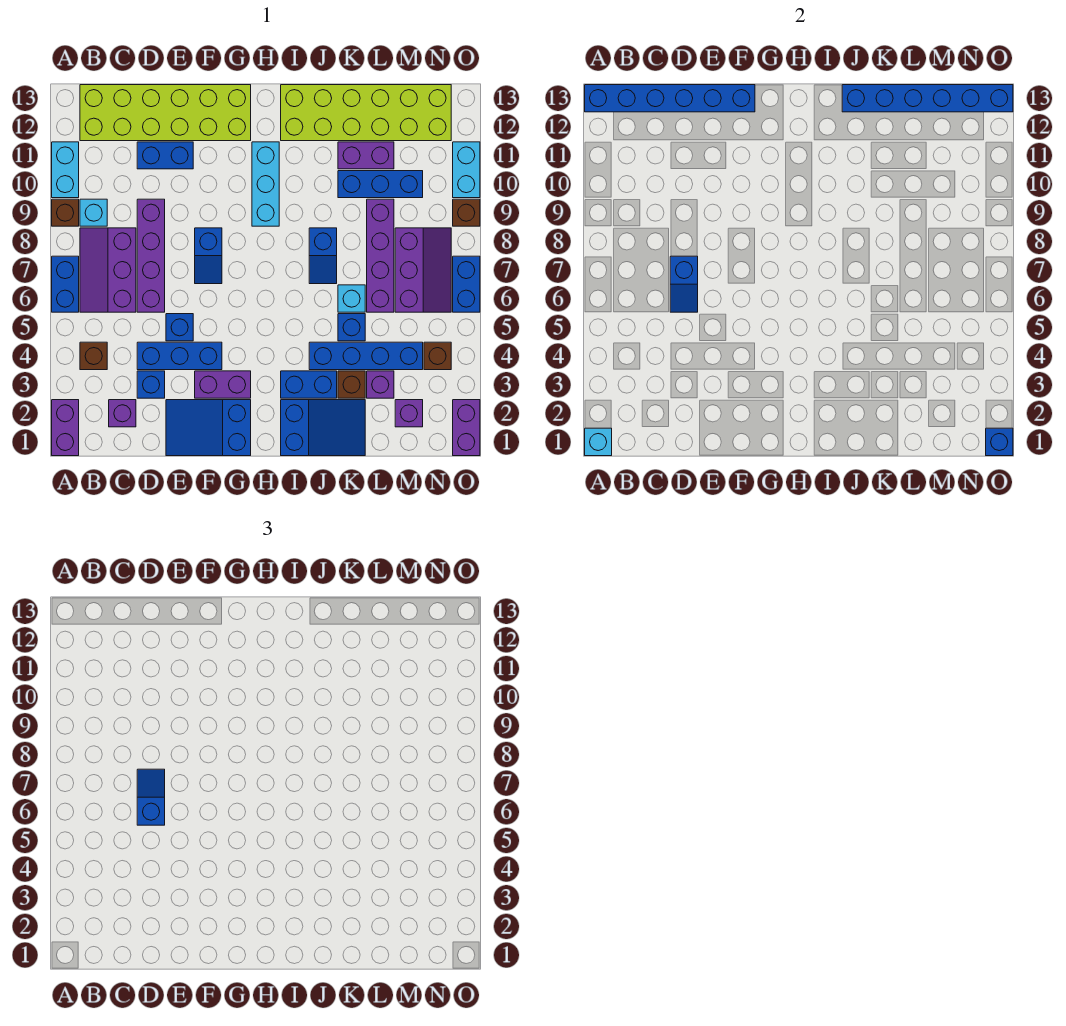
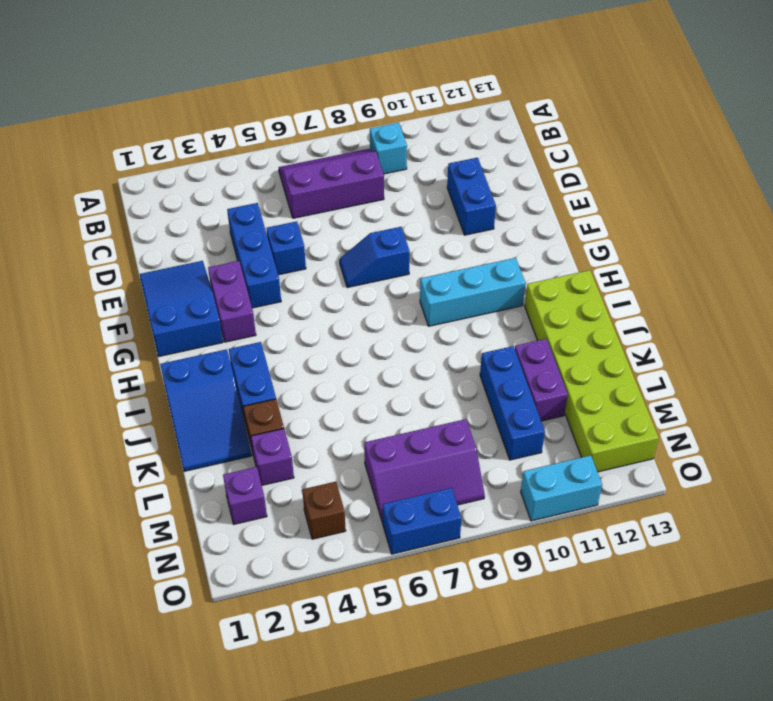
none -> purple brick A1:A2 level 1
none -> blue brick A6:A7 level 1
none -> brown brick A9 level 1
none -> cyan brick A10:A11 level 1

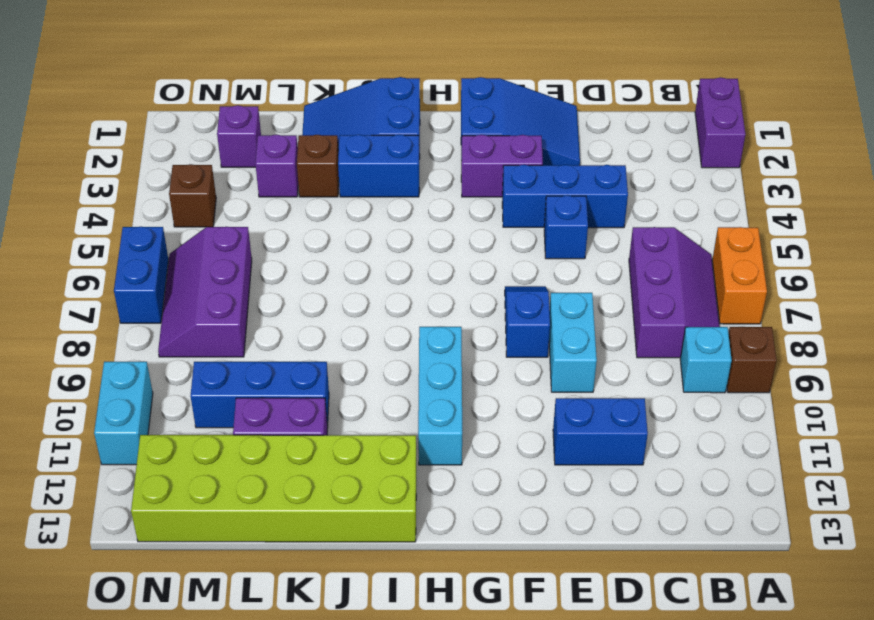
orange brick A6:A7 level 1 -> blue brick A6:A7 level 1
cyan brick E8:E9 level 1 -> cyan brick A10:A11 level 1
none -> brown brick B4 level 1
none -> lime brick B12:G13 level 1
none -> purple brick C2 level 1
none -> blue brick D3 level 1

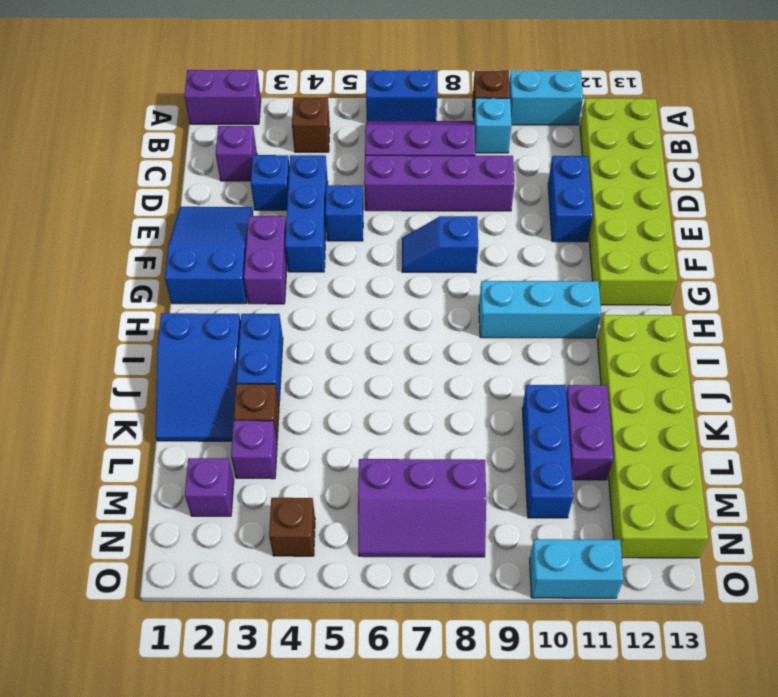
none -> blue brick J4:M4 level 1
none -> blue slope J7:J8 level 1 top 8
none -> blue brick K5 level 1
none -> cyan brick K6 level 1

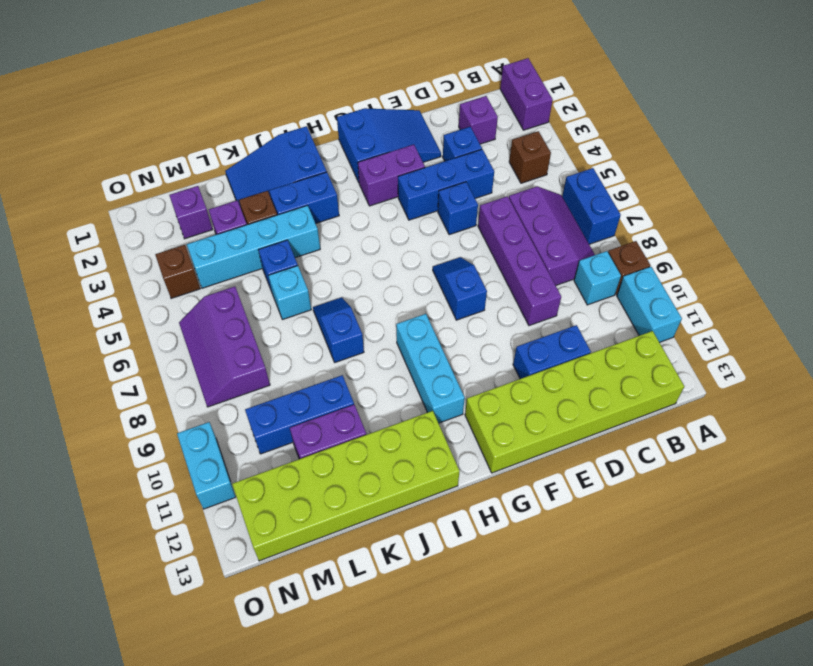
cyan brick J4:M4 level 1 -> blue brick J4:M4 level 1
none -> purple brick L6:L9 level 1
none -> purple brick O1:O2 level 1
none -> blue brick O6:O7 level 1
none -> brown brick O9 level 1

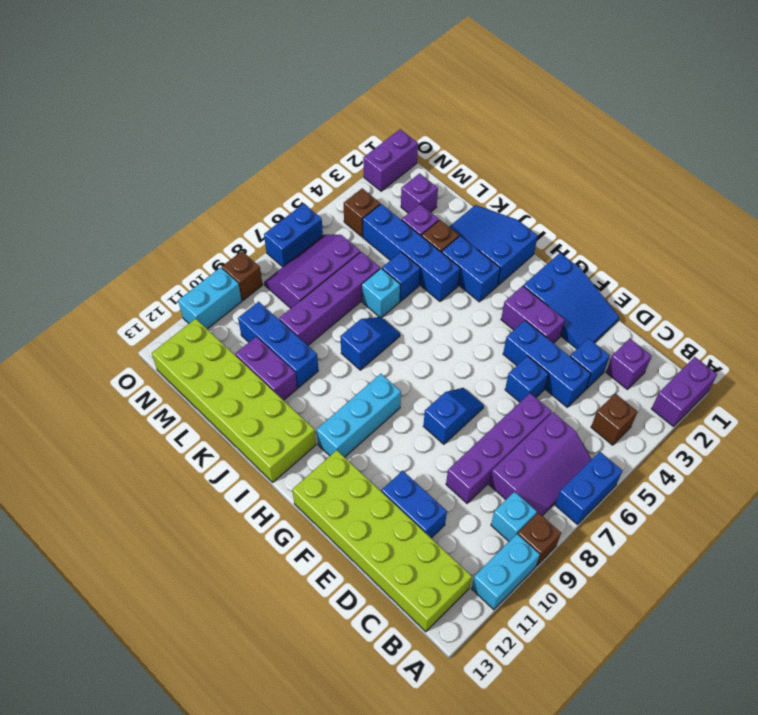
none -> cyan brick A1 level 2
none -> blue brick A13:F13 level 2
none -> blue slope D6:D7 level 2 top 7
none -> blue brick J13:O13 level 2

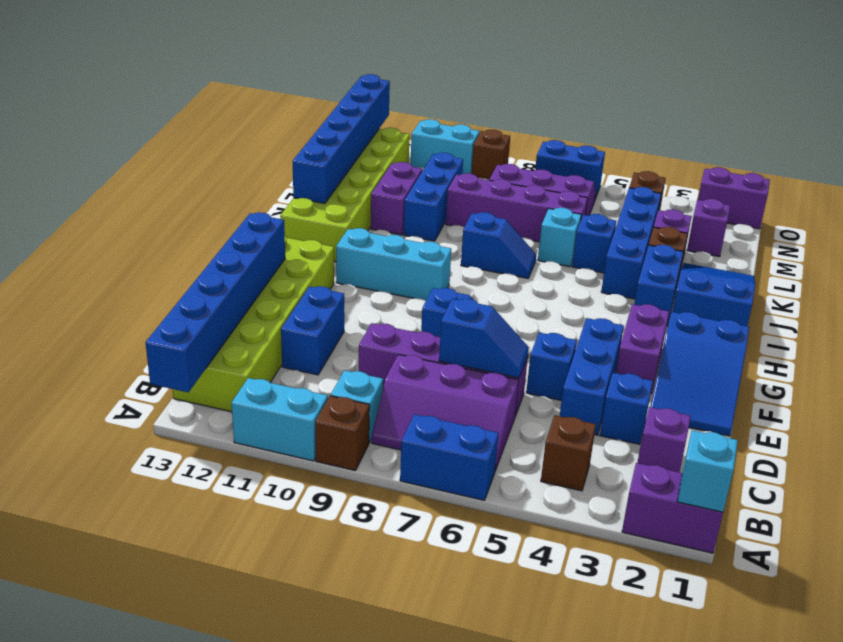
none -> blue brick O1 level 2
none -> blue slope D6:D7 level 3 top 6

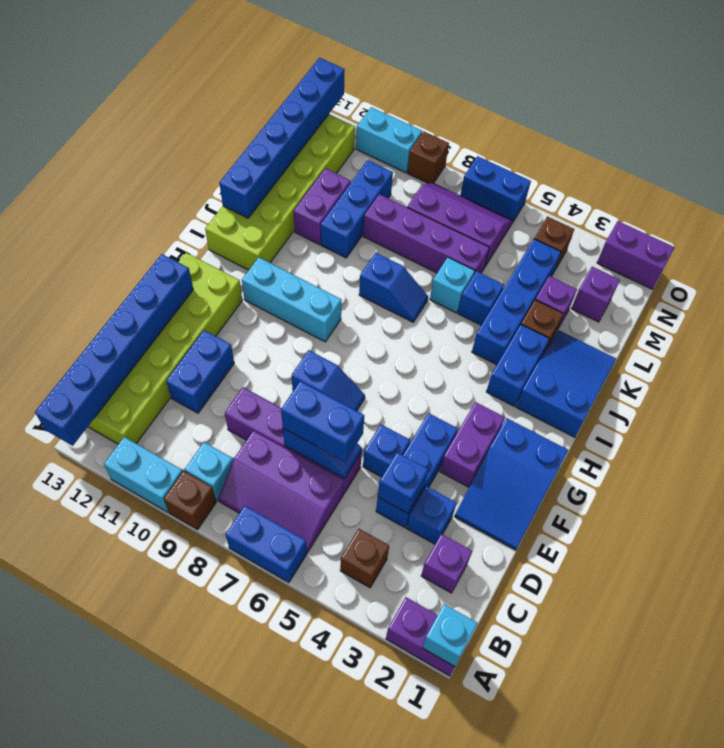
blue brick D4 level 2 -> blue brick O1 level 2
blue brick D6:D7 level 3 -> blue slope D6:D7 level 3 top 6

